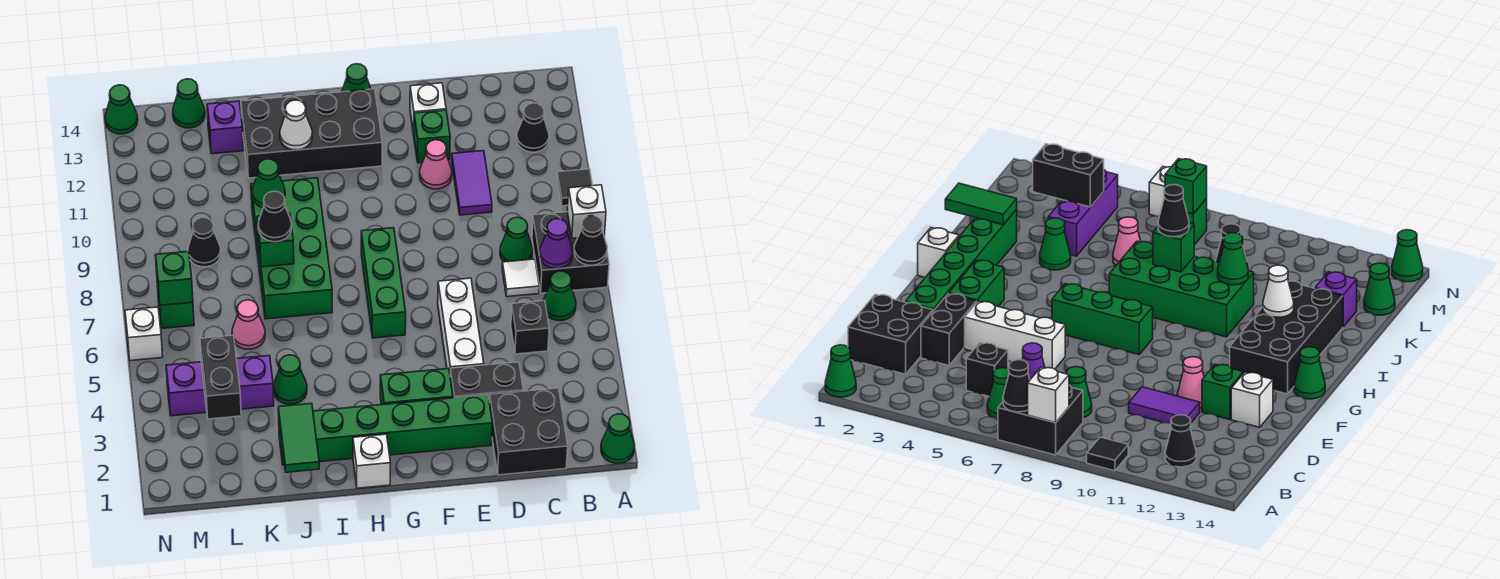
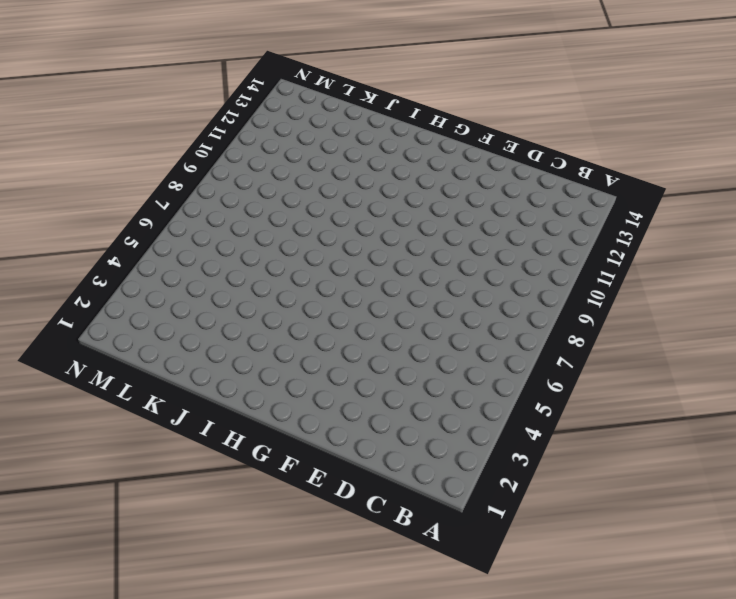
none -> green cone A1 level 1
none -> black brick A7:B8 level 1
none -> black tile A10 level 1
none -> green cone B6 level 1

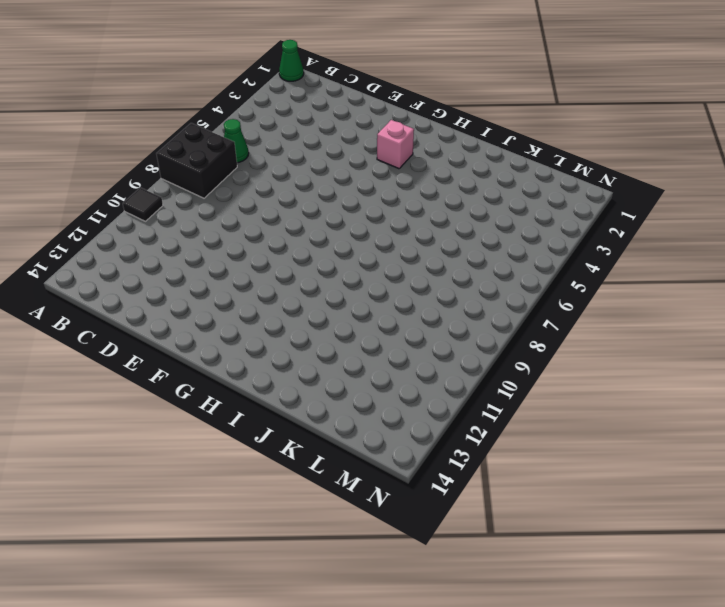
pink brick G3 level 1 -> green brick F3:G3 level 1
none -> black cone B12 level 1
none -> black brick C1:D2 level 1
none -> black brick C5 level 1
none -> white tile C7 level 1

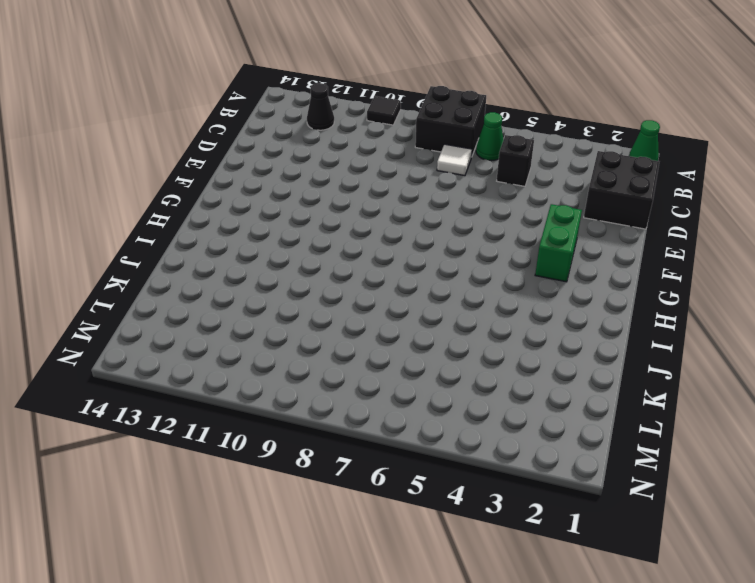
none -> green cone C8 level 1
none -> black brick D3:E3 level 1
none -> purple tile D10:D11 level 1
none -> green brick E2:J2 level 1

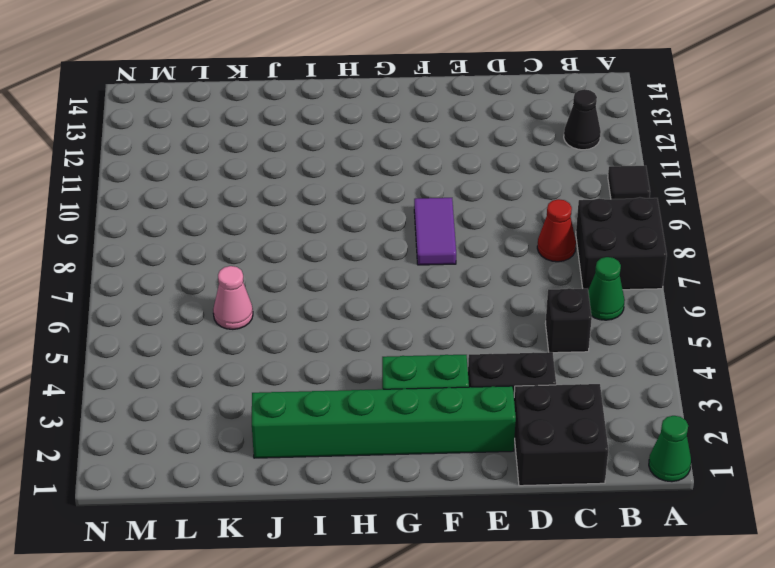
red cone C8 level 1 -> green cone C8 level 1
purple tile F8:F9 level 1 -> purple tile D10:D11 level 1
none -> white tile C7 level 1
none -> white brick E4:E6 level 1
none -> pink cone E11 level 1
none -> green brick E12 level 1

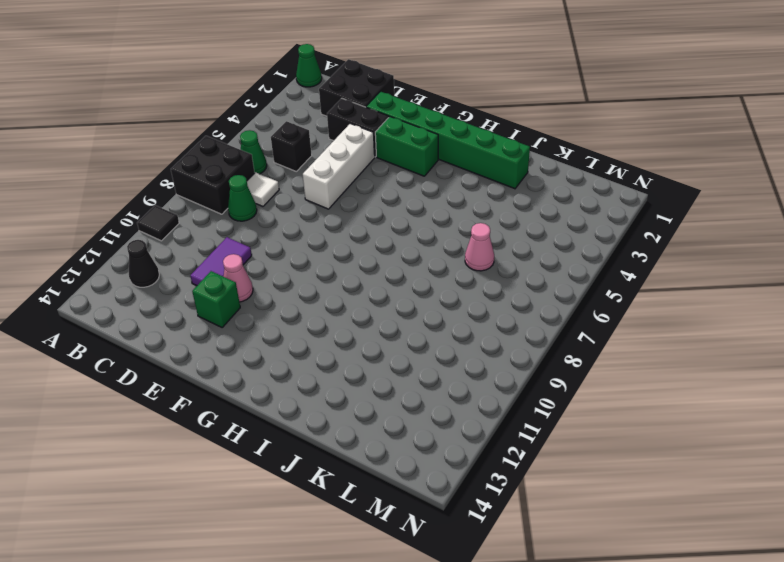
none -> white brick E13 level 1
none -> green brick G6:G8 level 1
none -> black brick G12:J13 level 1
none -> green cone G14 level 1

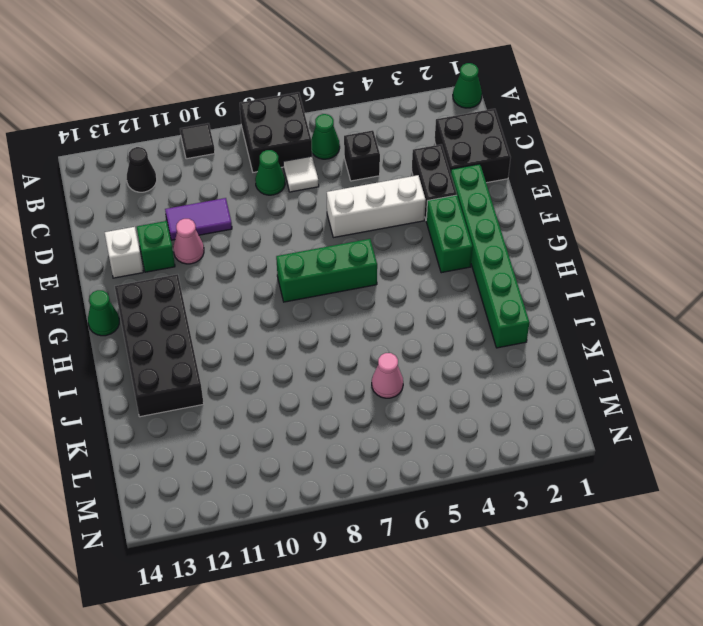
none -> white brick H1 level 1
none -> green brick I7:J10 level 1
none -> green cone J4 level 1
none -> purple brick K4:M4 level 1

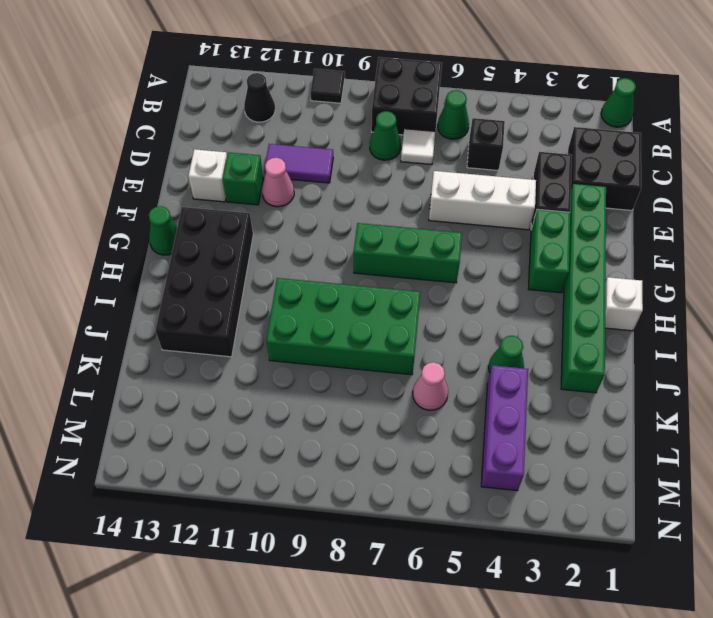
none -> purple brick K13 level 1
none -> black cone L9 level 1
none -> green cone L14 level 1
none -> green brick M7 level 1

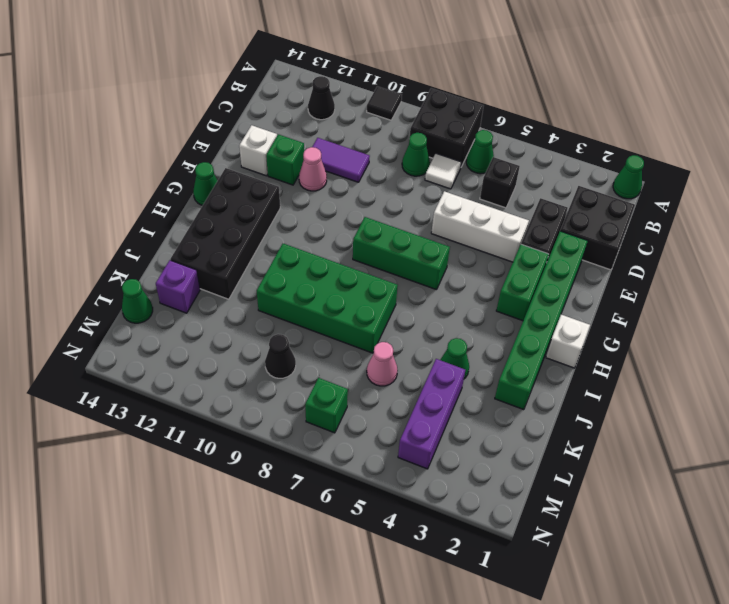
none -> white brick N6 level 1
none -> green cone N14 level 1
none -> black cone A7 level 2
none -> white brick A8 level 2

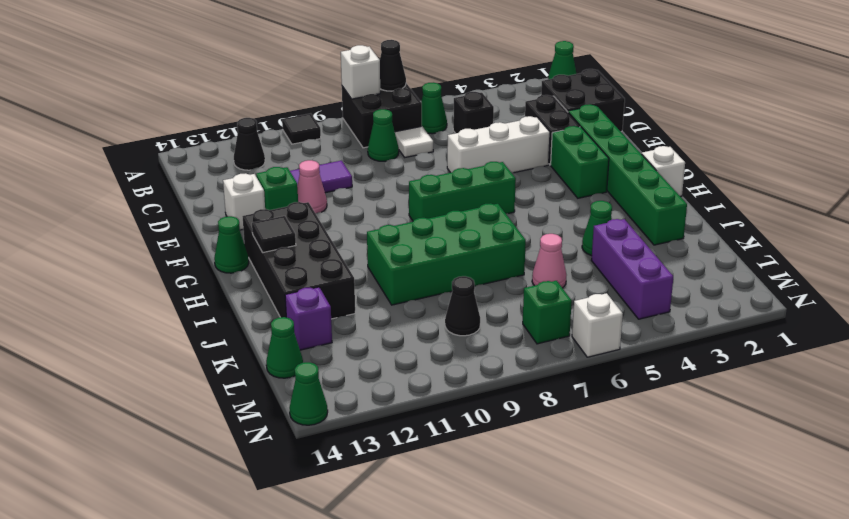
black tile H13 level 2 -> none
none -> purple cone B7 level 2
none -> white cone I12 level 2
none -> green tile J1:J2 level 2
none -> green brick J8 level 2

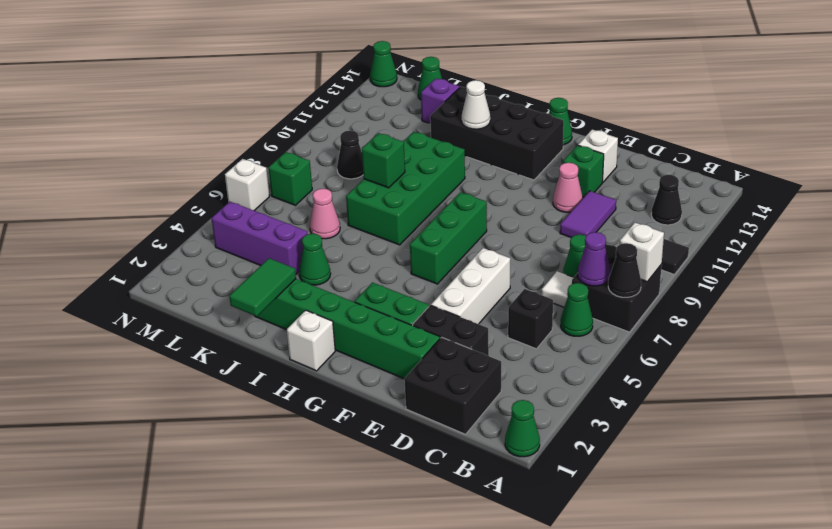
none -> green cone J10 level 2
none -> black brick L3:L4 level 2
none -> green brick M7 level 2
none -> black cone J8 level 3

